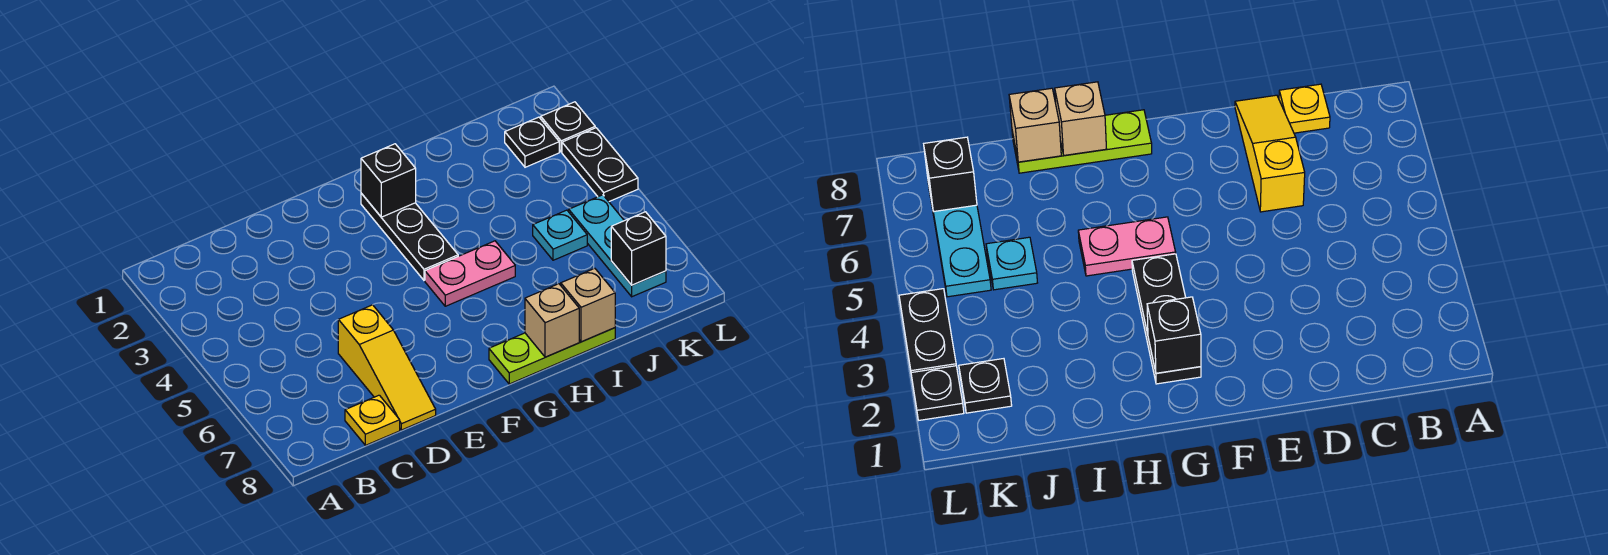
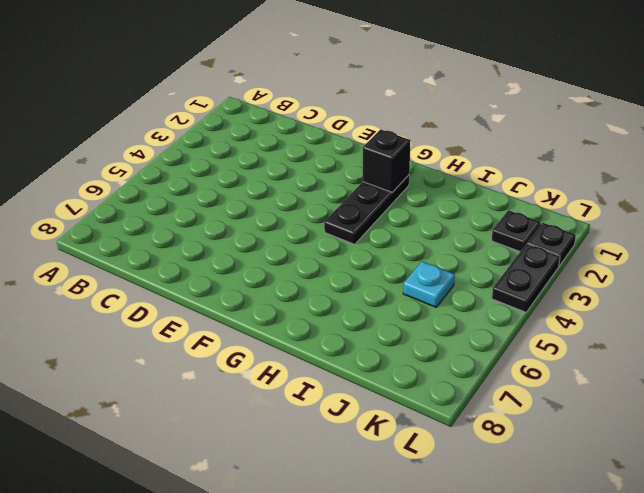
none -> yellow plate C8 level 1
none -> yellow slope D6:D8 level 1 top 6
none -> pink plate G5:H5 level 1

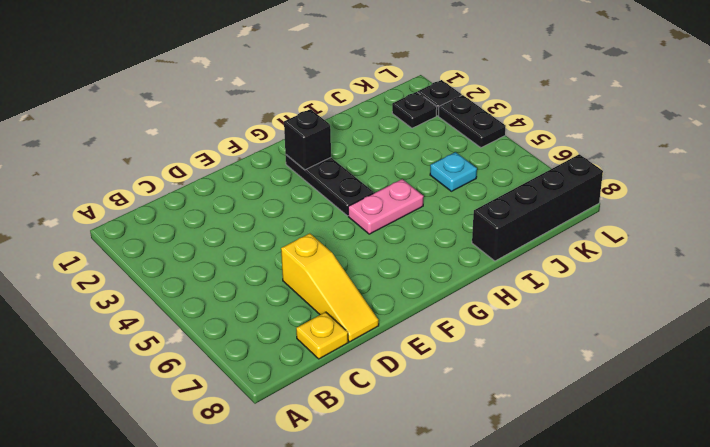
black brick I8:L8 level 1 -> lime plate G8:I8 level 1
none -> cyan plate K5:K7 level 1
none -> tan brick H8 level 2
none -> tan brick I8 level 2

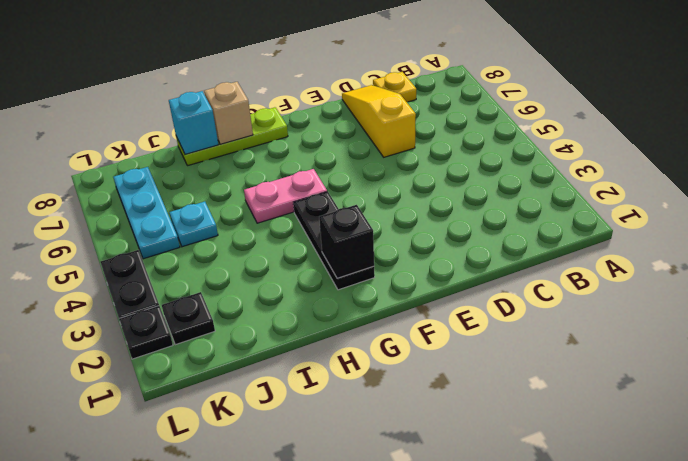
cyan brick I8 level 2 -> tan brick I8 level 2
none -> black brick K7 level 2

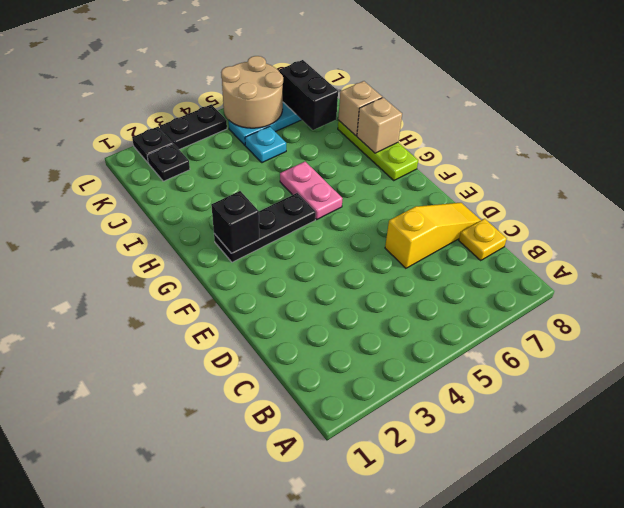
black brick J7:K7 level 2 -> black brick K7 level 2
tan round brick K5:L6 level 2 -> none

